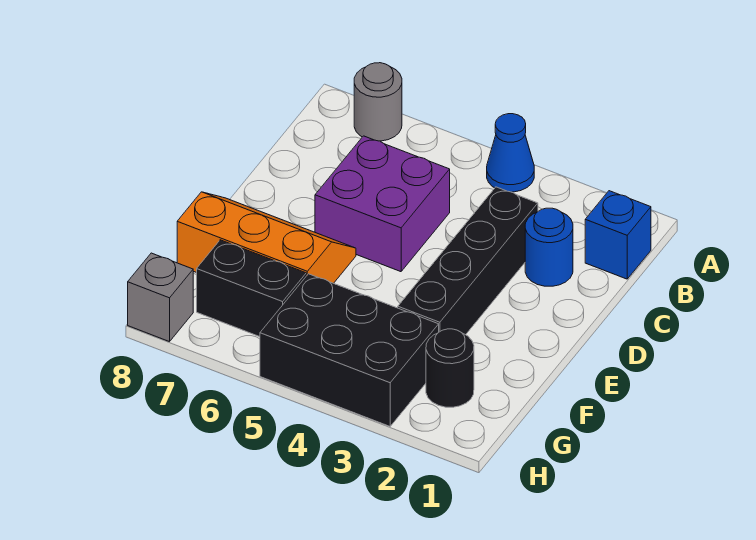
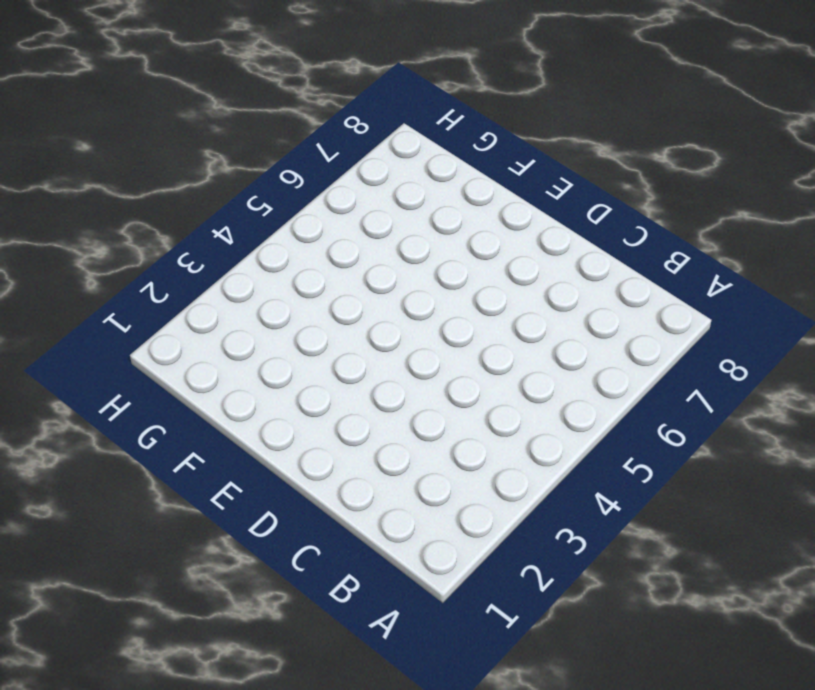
none -> blue cone A4 level 1
none -> grey round brick A7 level 1

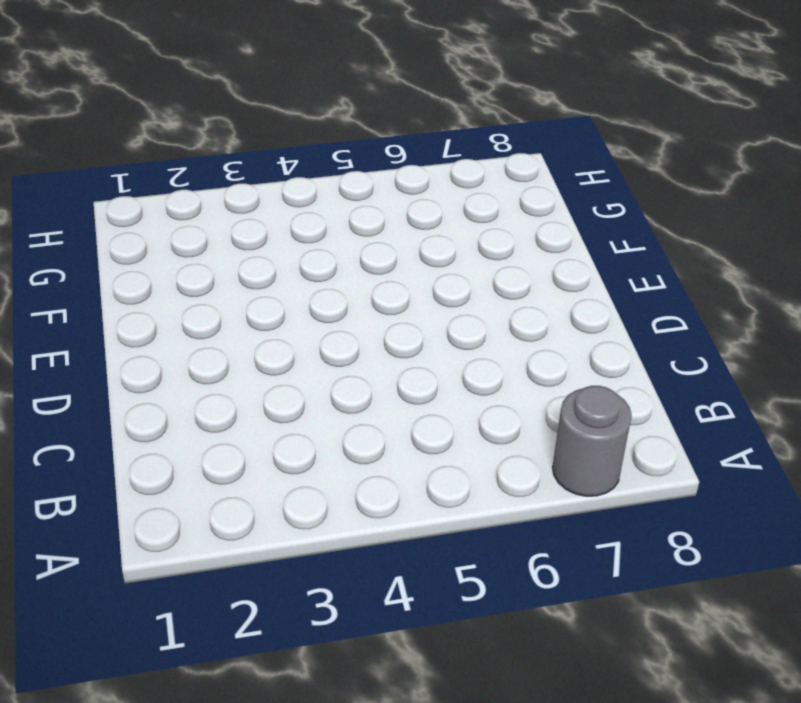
none -> blue cone A4 level 1
none -> blue brick B1 level 1

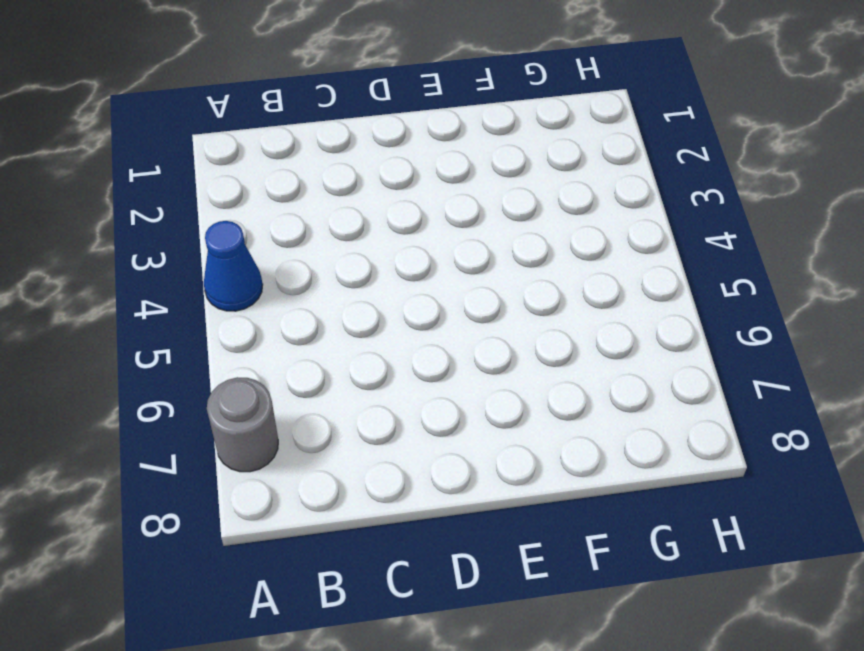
none -> blue brick B1 level 1
none -> blue round brick C2 level 1

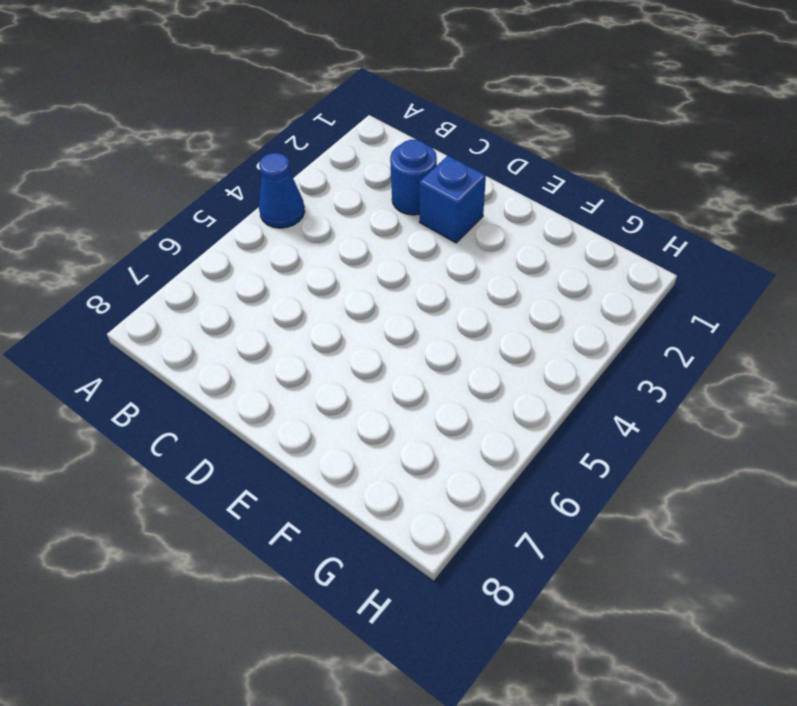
blue brick D2 level 1 -> blue brick B1 level 1
none -> grey round brick A7 level 1
none -> black brick C3:F3 level 1

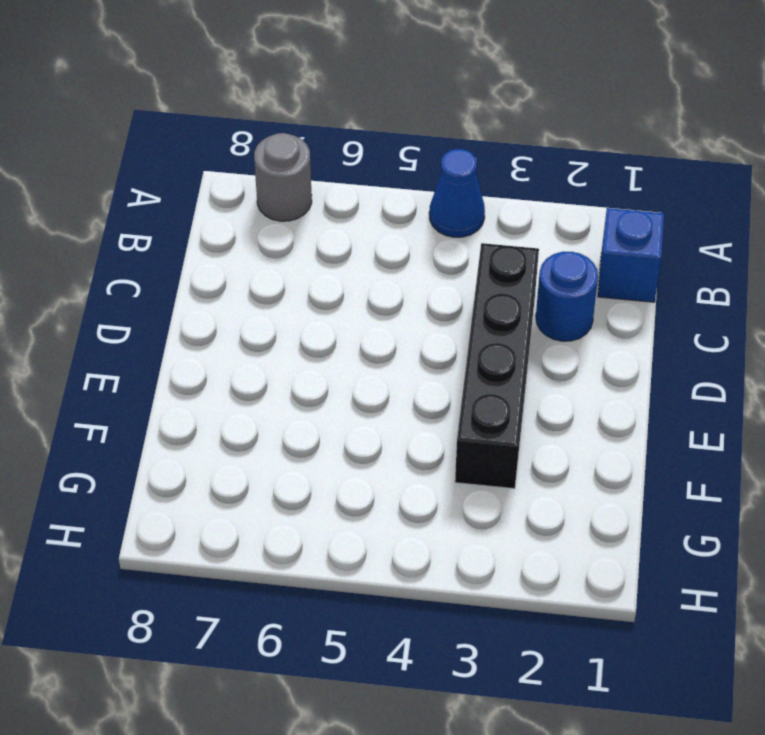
none -> purple brick C5:D6 level 1
none -> orange slope E6:F8 level 1 top F

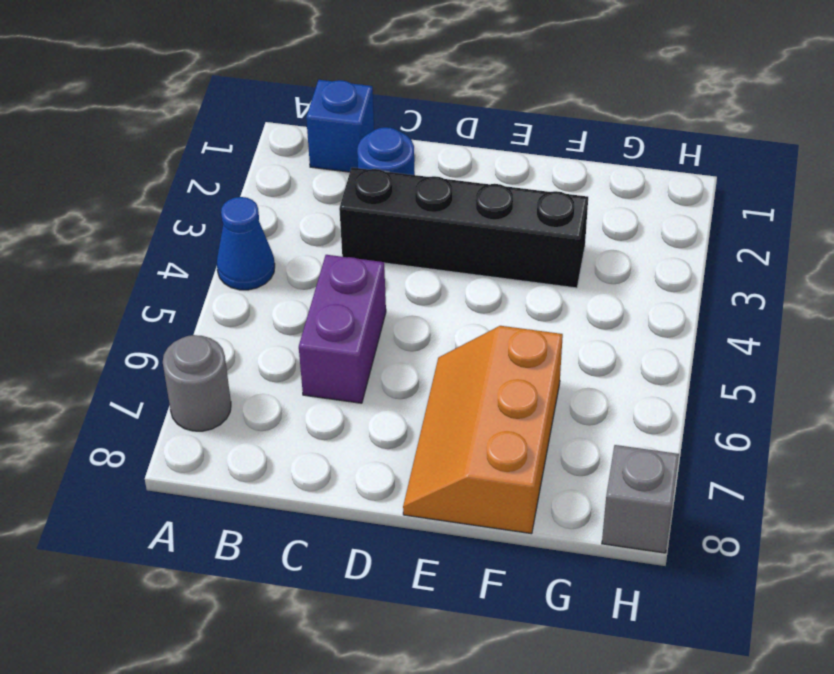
purple brick C5:C6 level 1 -> purple brick C5:D6 level 1
none -> black round brick G2 level 1
none -> black brick G3:H5 level 1

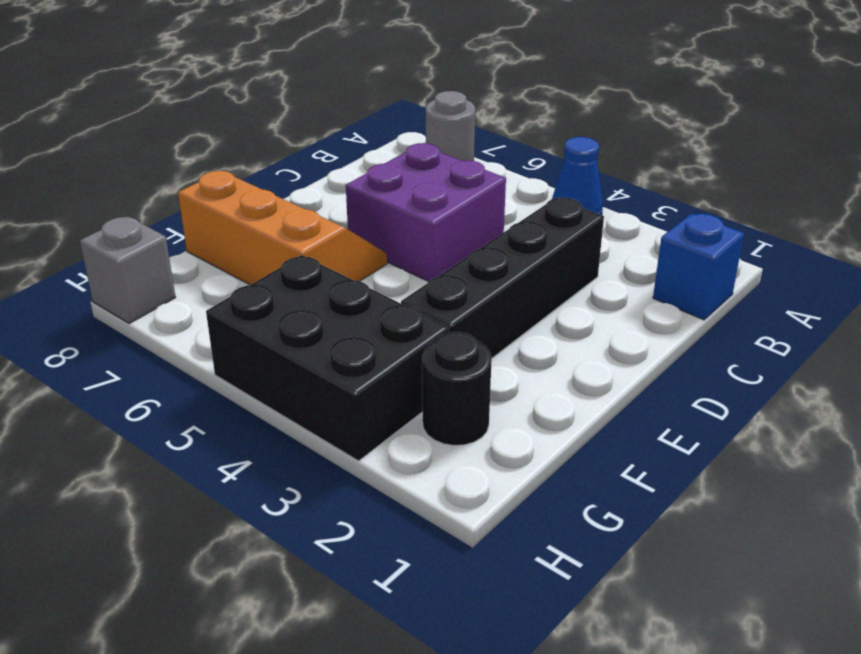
none -> blue round brick C2 level 1
none -> black brick G6:G7 level 1

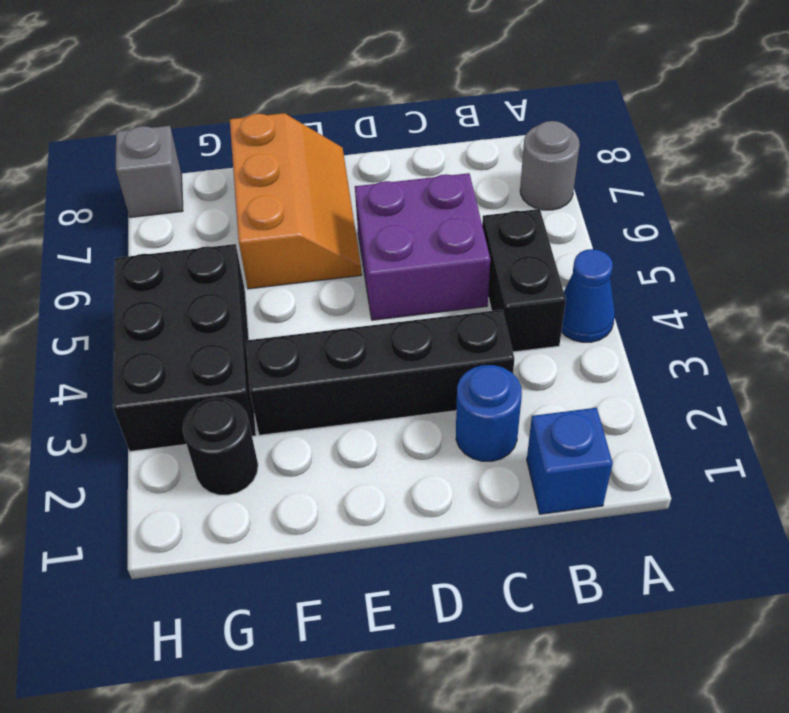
black brick B4:B5 level 1 -> black brick G6:G7 level 1

